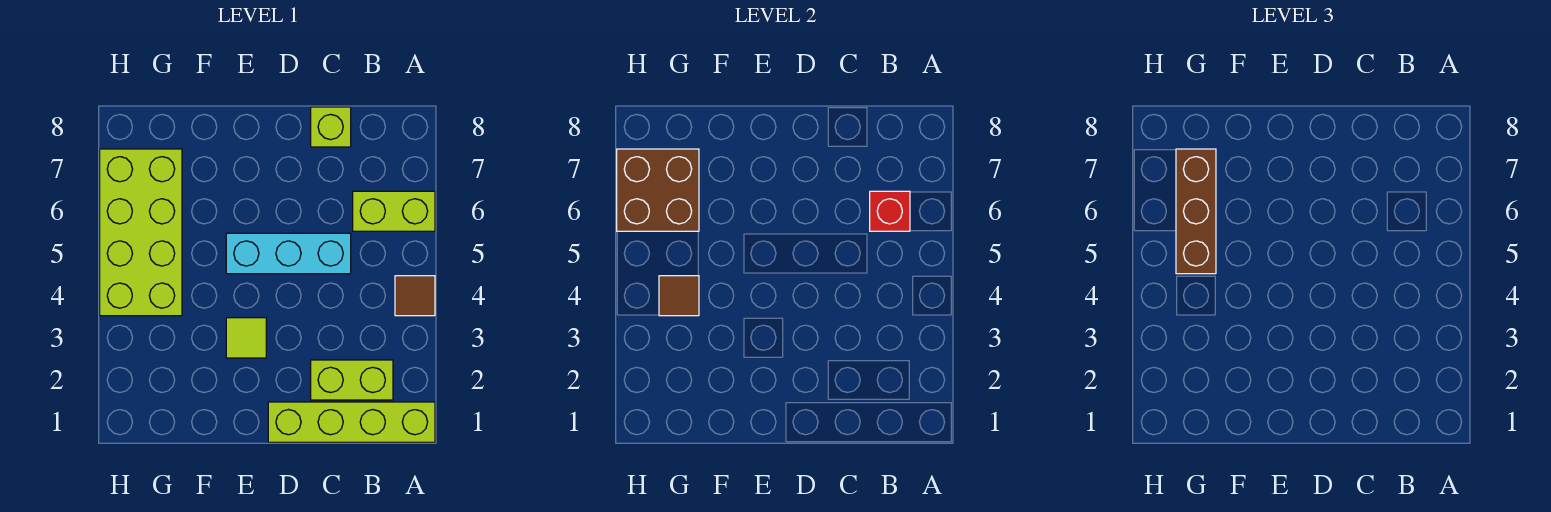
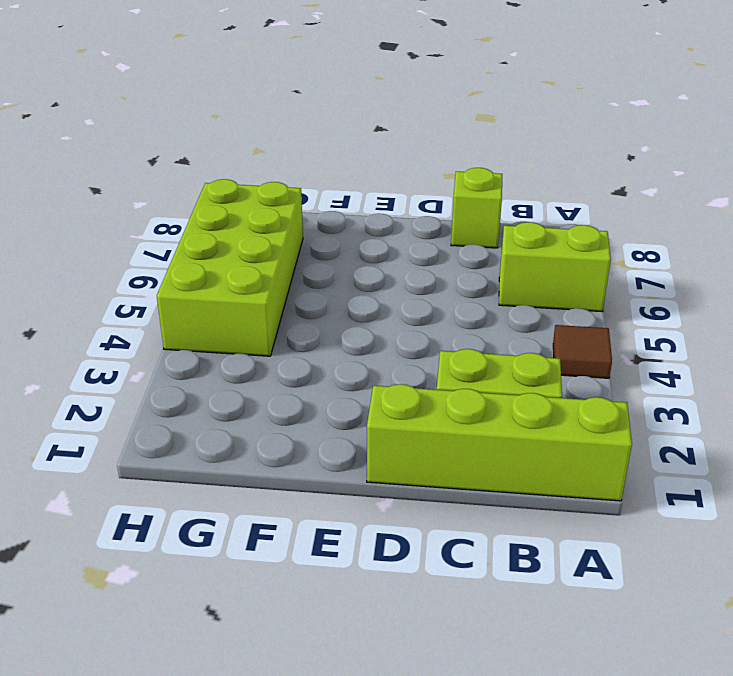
none -> cyan brick C5:E5 level 1
none -> lime tile E3 level 1
none -> red brick B6 level 2

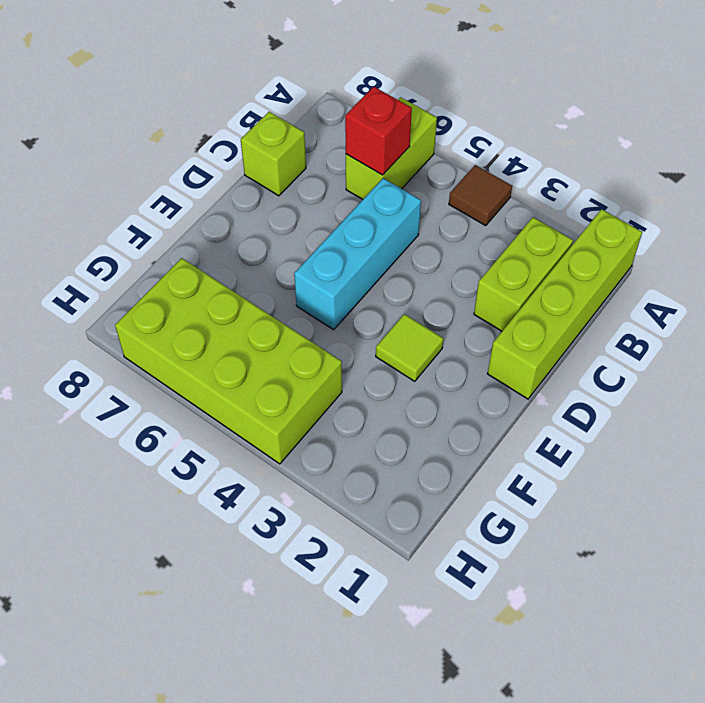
none -> brown tile G4 level 2
none -> brown brick G6:H7 level 2
none -> brown brick G5:G7 level 3

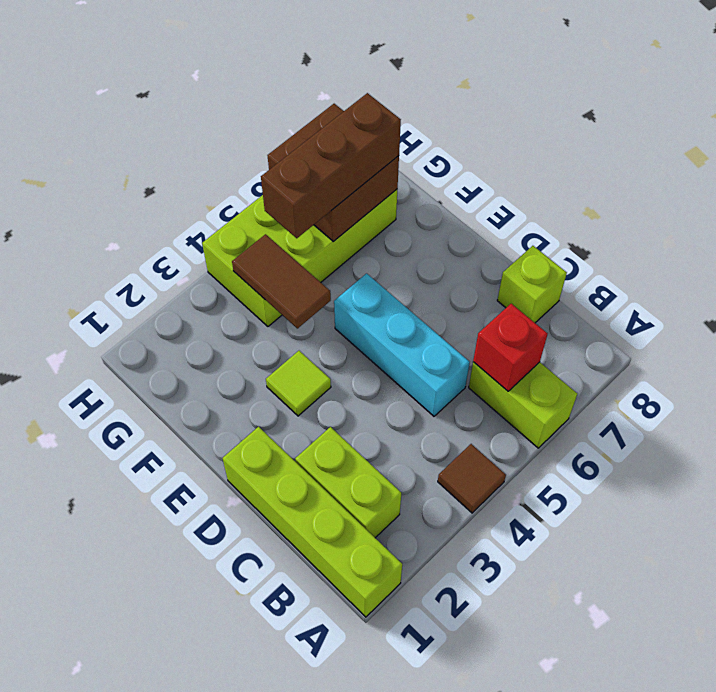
brown tile F4:G4 level 2 -> brown tile G4 level 2

